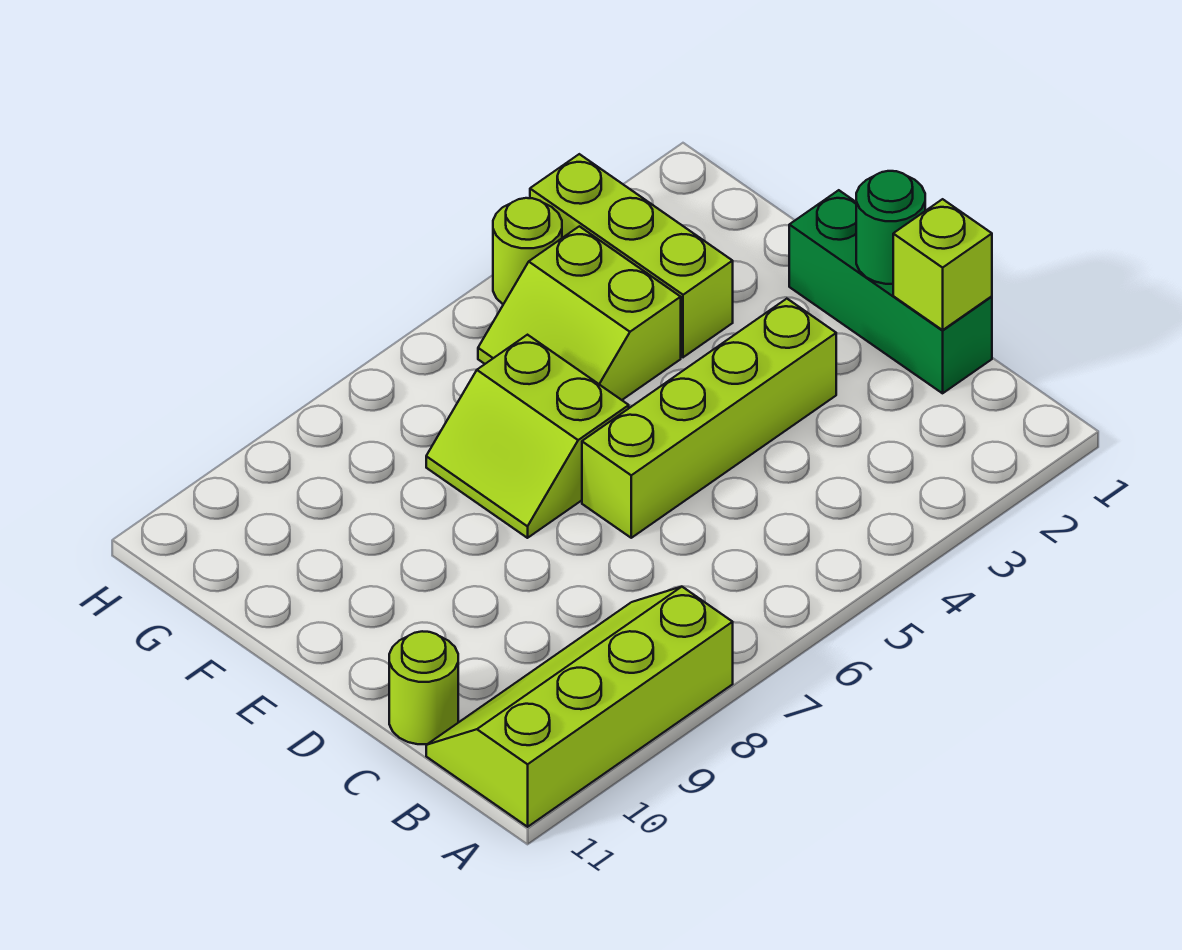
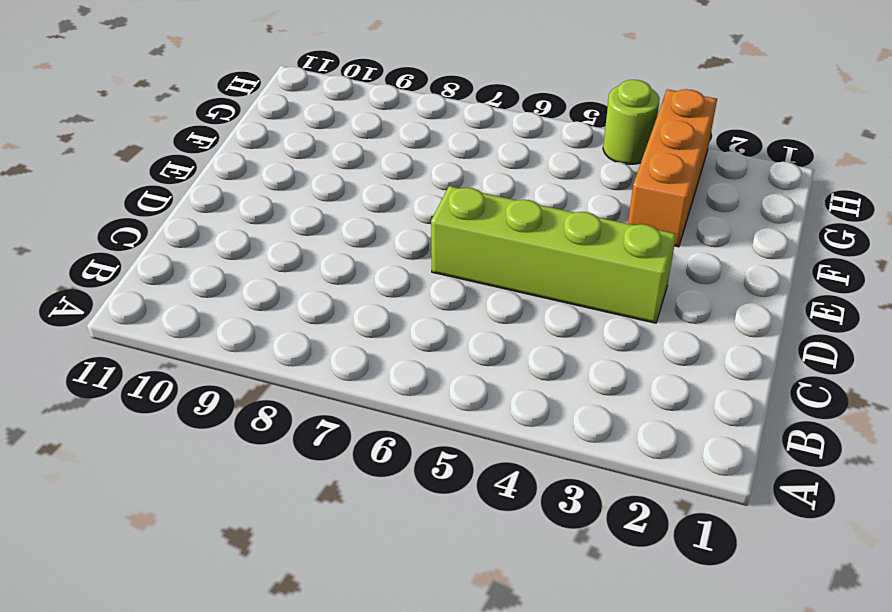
orange brick F3:H3 level 1 -> lime brick F3:H3 level 1
none -> lime slope A8:B11 level 1 top A
none -> green brick C1:E1 level 1

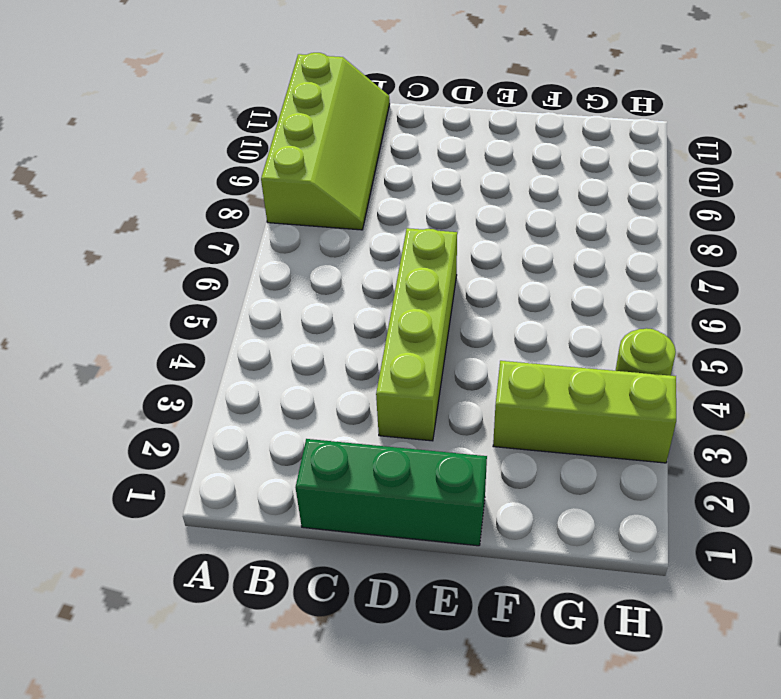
none -> lime round brick C11 level 1
none -> lime slope E6:F7 level 1 top 6

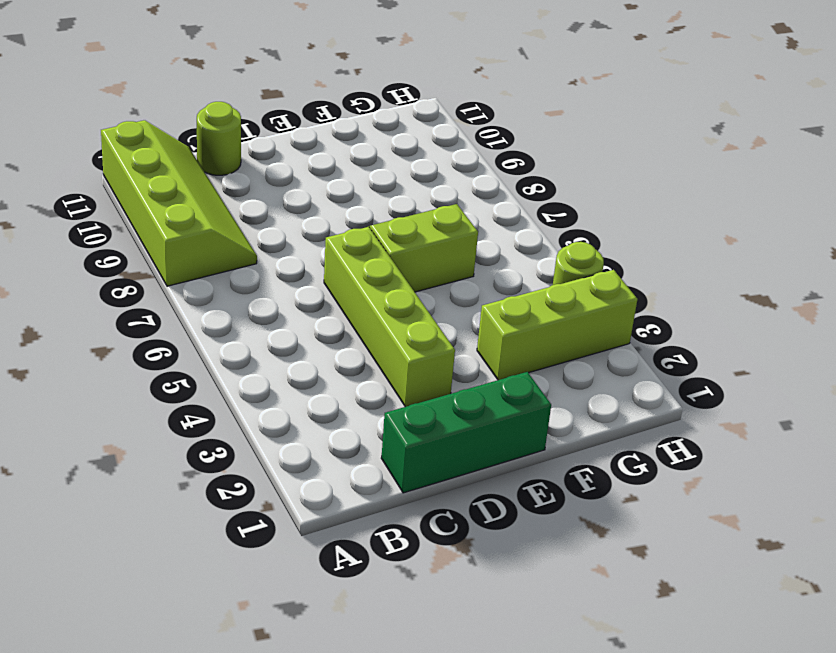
none -> lime slope F4:G5 level 1 top 4
none -> lime brick C1 level 2

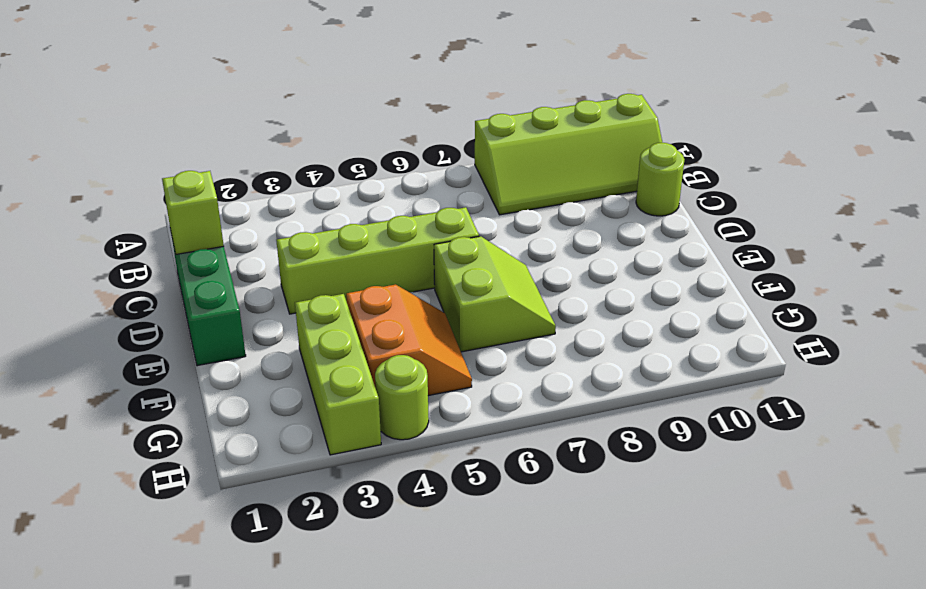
orange slope F4:G5 level 1 top 4 -> lime slope F4:G5 level 1 top 4
none -> green round brick D1 level 2

